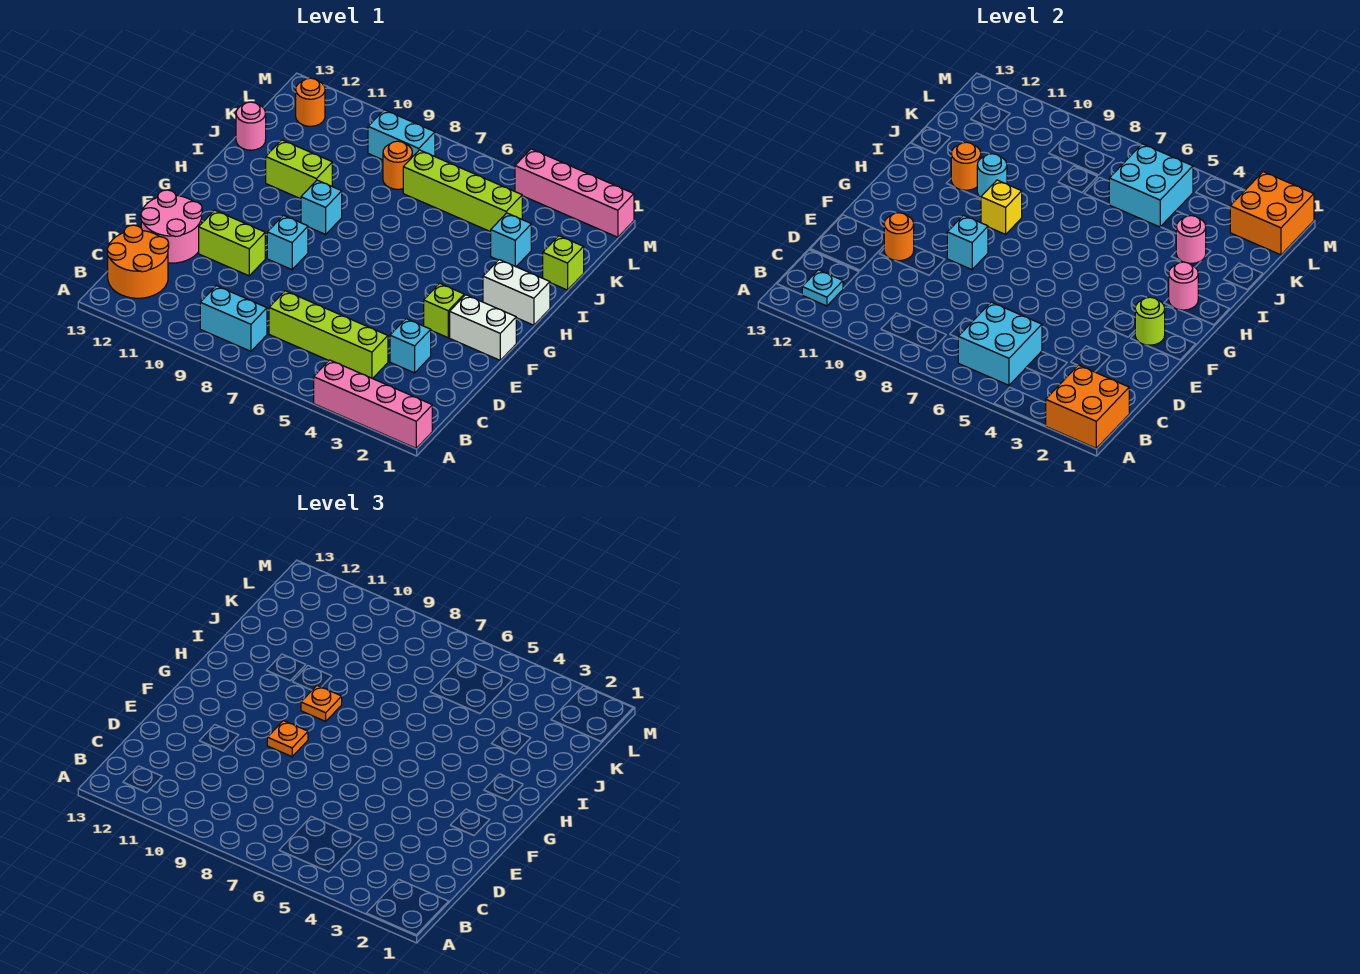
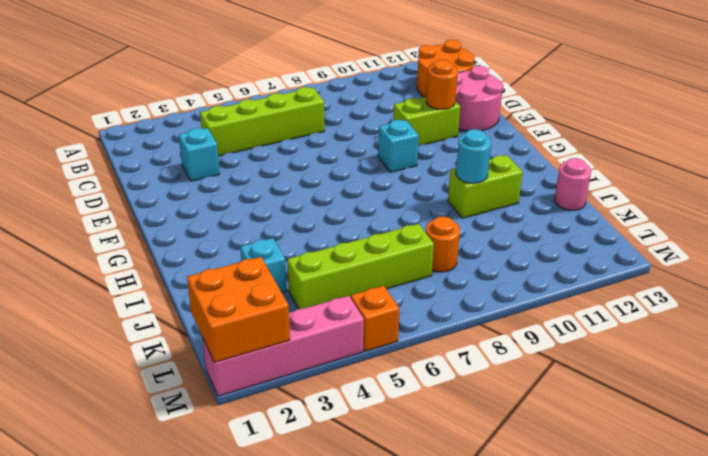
orange brick M5 level 1 -> none
none -> pink brick A1:A4 level 1
none -> cyan brick B8:B9 level 1
none -> white brick F1:F2 level 1
none -> lime brick F3 level 1

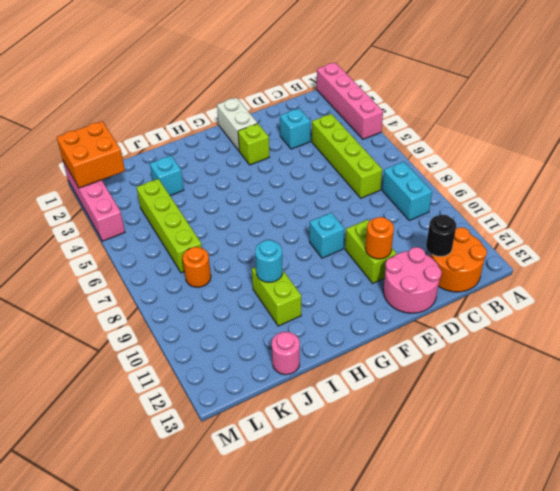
black round brick C12 level 2 -> none
none -> white brick H1:H2 level 1
none -> cyan brick H9 level 1
none -> lime brick J1 level 1
none -> cyan brick L8:L9 level 1

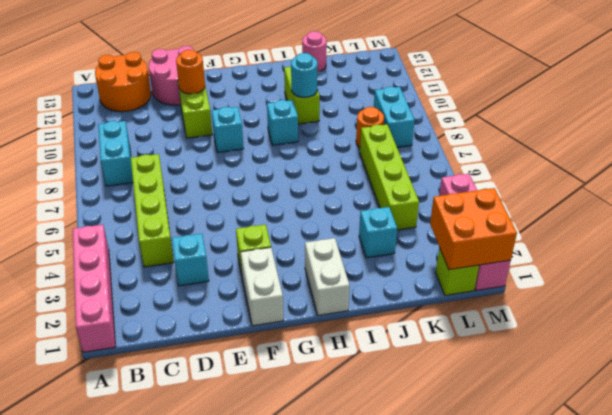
lime brick L1 level 1 -> lime brick J1 level 1
none -> orange round brick L12 level 1
none -> orange brick A1:B2 level 2
none -> cyan brick B5:C6 level 2
none -> cyan plate B12 level 2

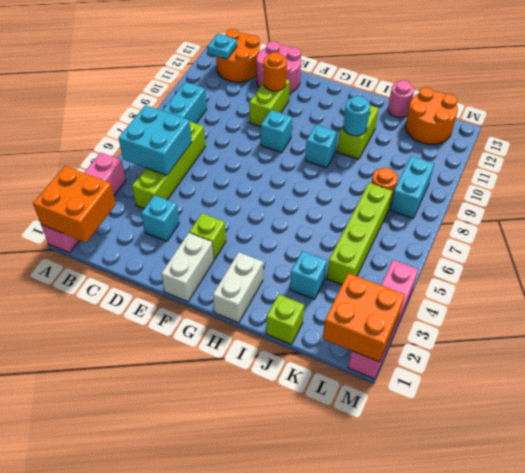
orange round brick K12:L13 level 1 -> orange round brick L12 level 1
none -> lime round brick F2 level 2
none -> cyan brick F9 level 2
none -> pink round brick H2 level 2
none -> yellow brick H9 level 2

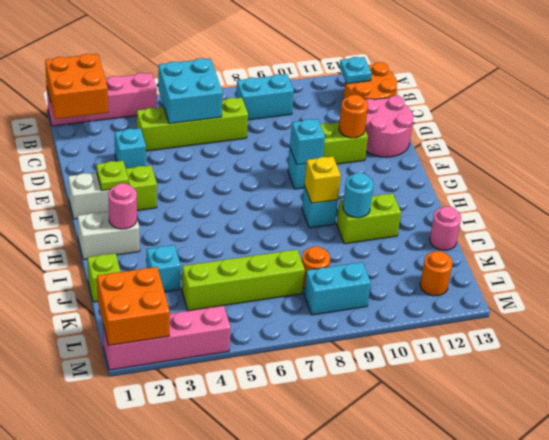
lime plate F2 level 2 -> lime round brick F2 level 2
none -> orange round brick I11 level 2
none -> pink round brick J3 level 2
none -> cyan brick K5:L6 level 2
none -> orange plate F9 level 3

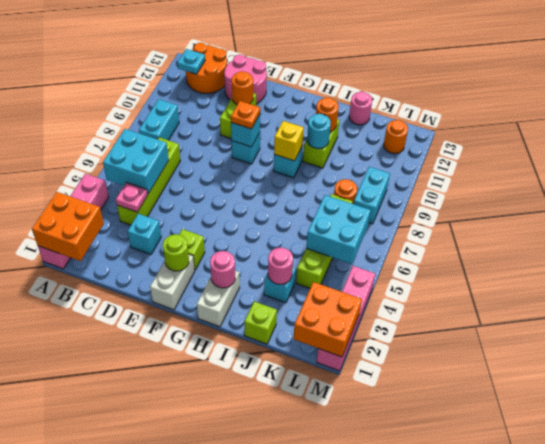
pink plate C4 level 2 -> none
none -> orange plate H9 level 3

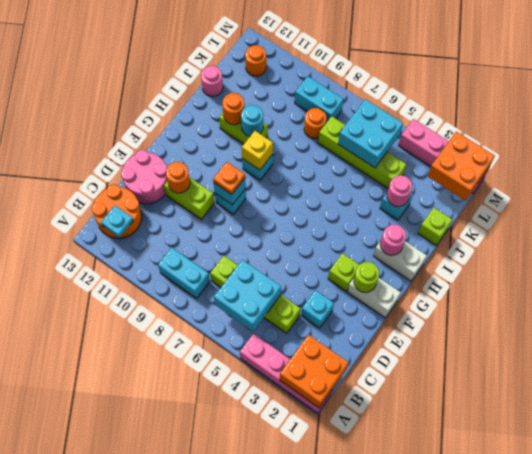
none -> orange plate H9 level 3

